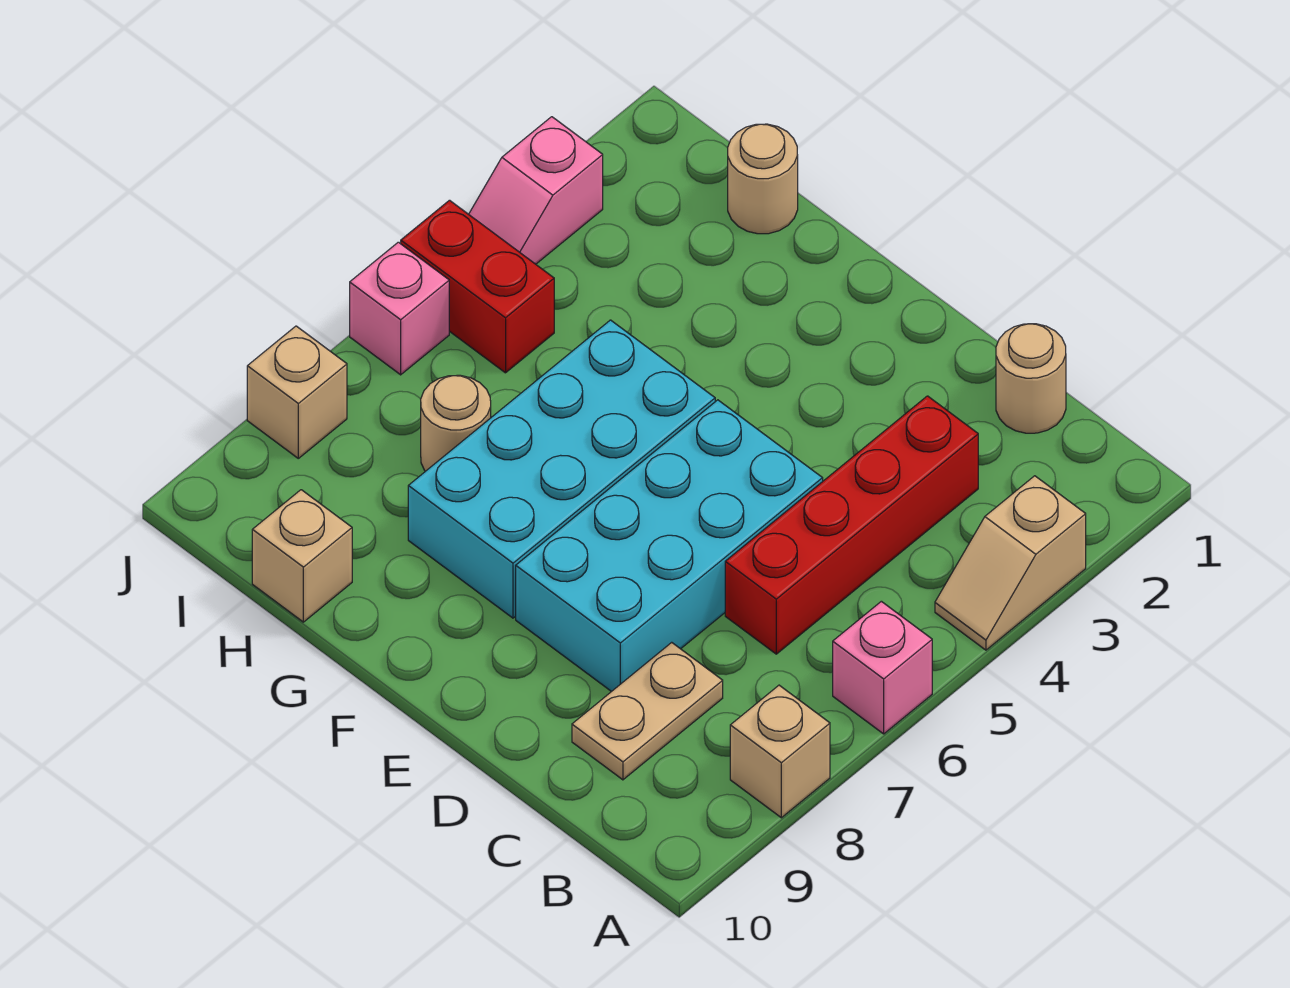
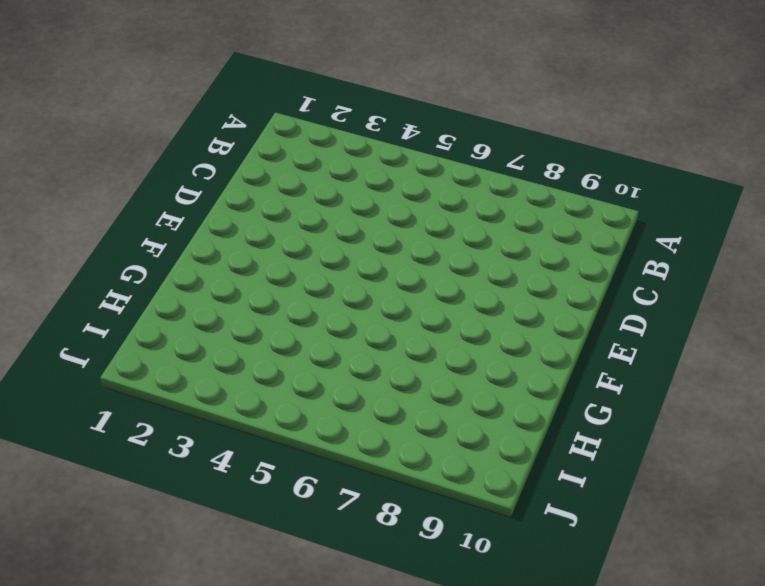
none -> tan slope A3:A4 level 1 top 3
none -> pink brick A6 level 1
none -> tan brick A8 level 1

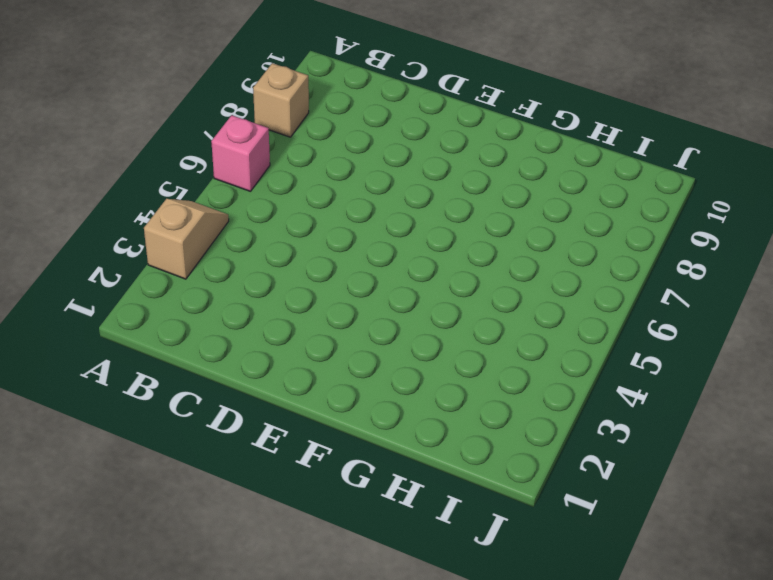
none -> tan round brick C1 level 1
none -> red brick C3:C6 level 1
none -> tan plate C8:C9 level 1

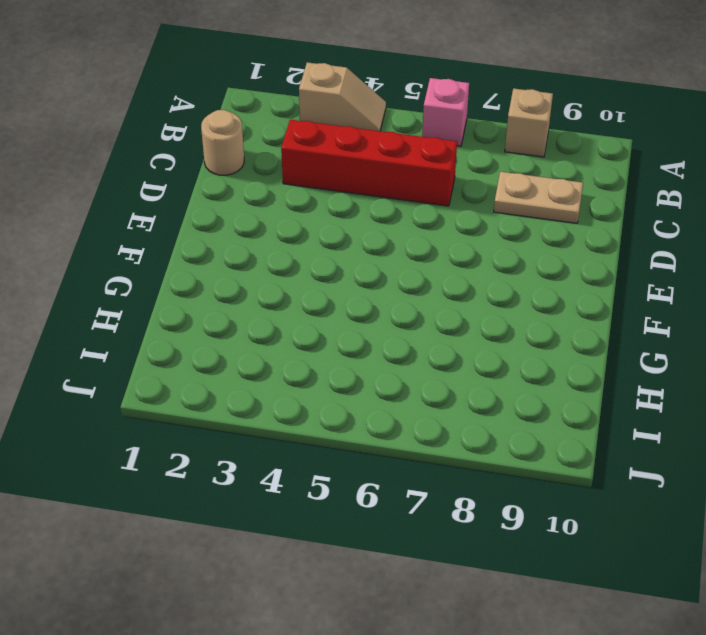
none -> cyan brick D5:E8 level 1
none -> cyan brick F5:G8 level 1
none -> tan round brick H1 level 1

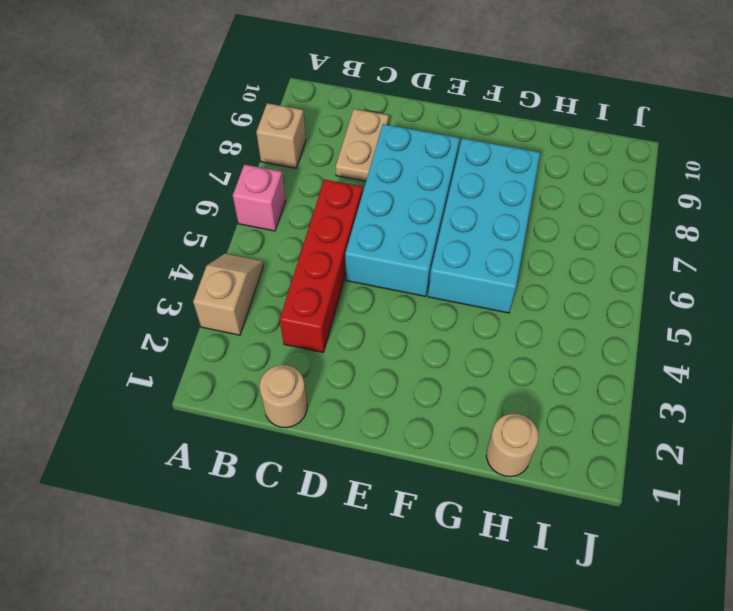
none -> tan round brick H7 level 1
none -> tan brick H10 level 1
none -> red brick I5:J5 level 1

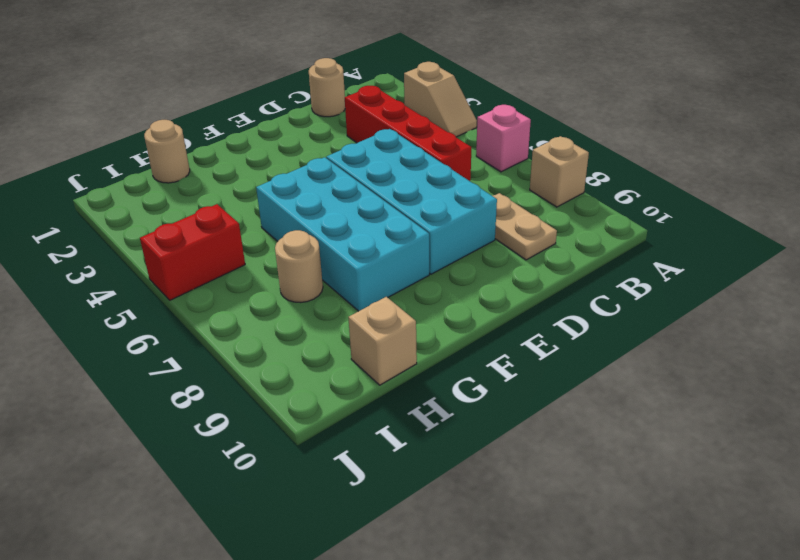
none -> pink slope J3:J4 level 1 top 3
none -> pink brick J6 level 1
none -> tan brick J8 level 1

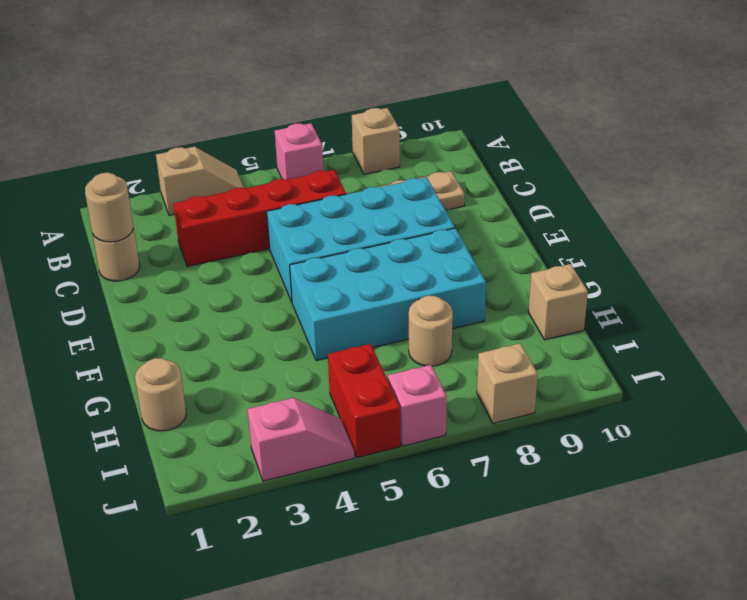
tan round brick C1 level 2 -> none

